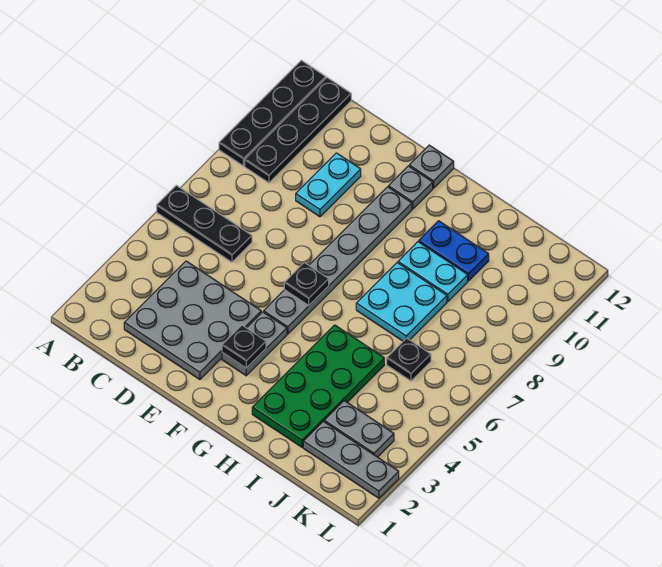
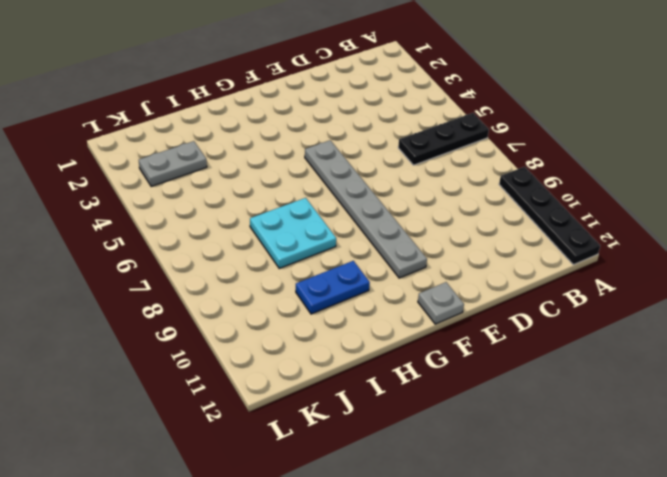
none -> black plate B9:B12 level 1
none -> grey plate C2:E4 level 1
none -> cyan plate D9:D10 level 1

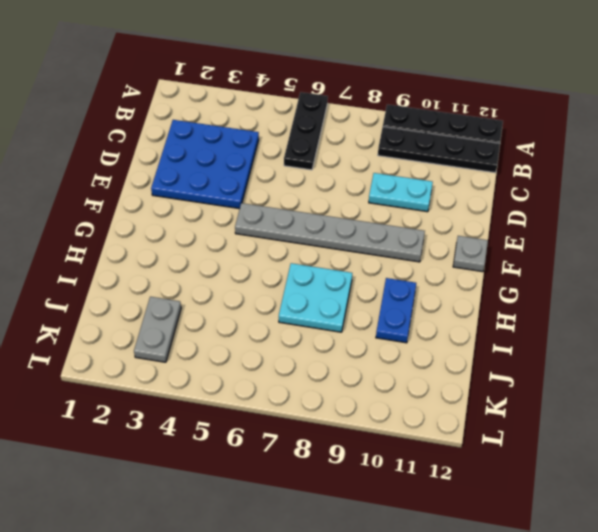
blue plate C2:E4 level 1 -> grey plate C2:E4 level 1
none -> grey plate F3:F4 level 1
none -> grey plate F11 level 1
none -> green plate H2:I5 level 1

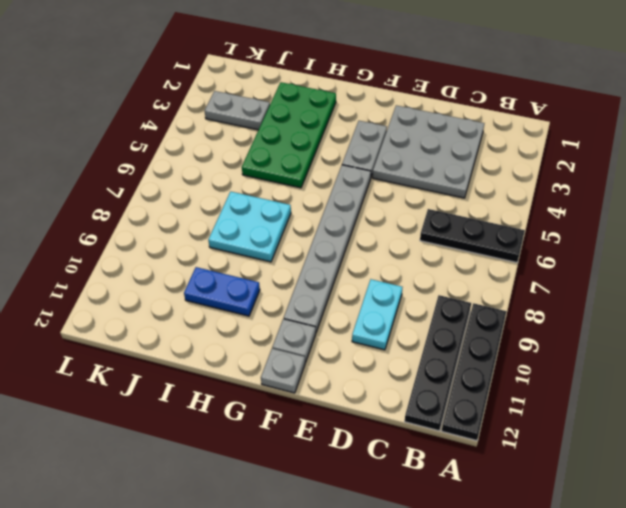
none -> cyan plate H9:I9 level 1
none -> grey plate J2:L2 level 1
none -> black plate J6 level 1

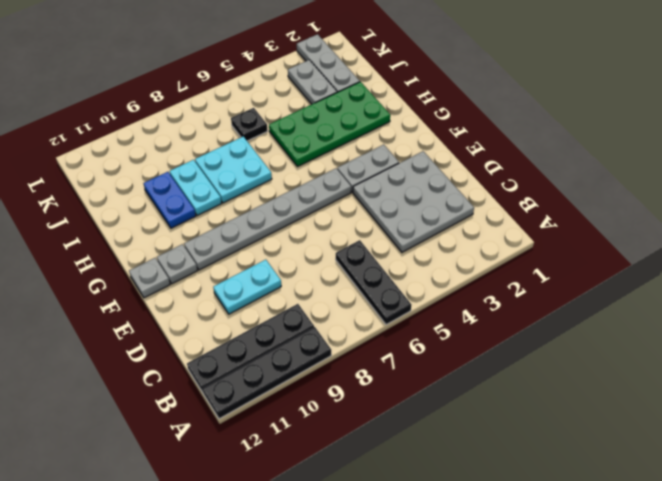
none -> black plate F3 level 2
none -> black plate F6 level 2

